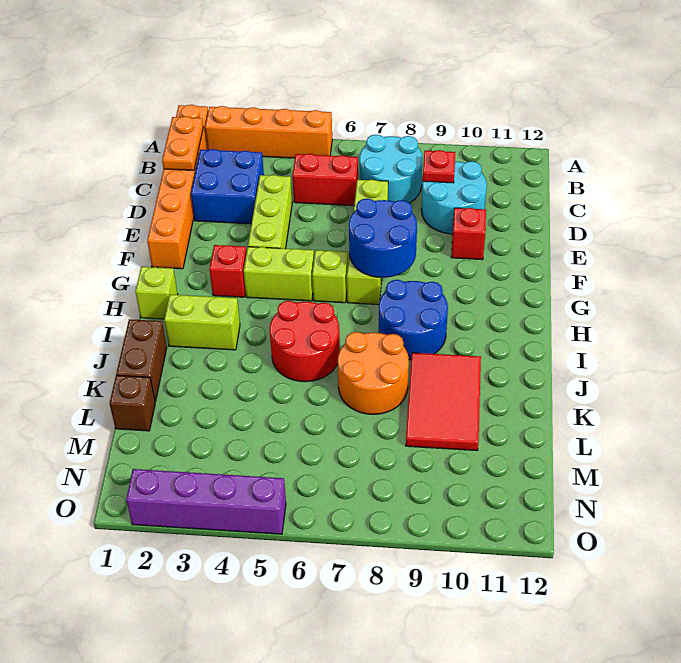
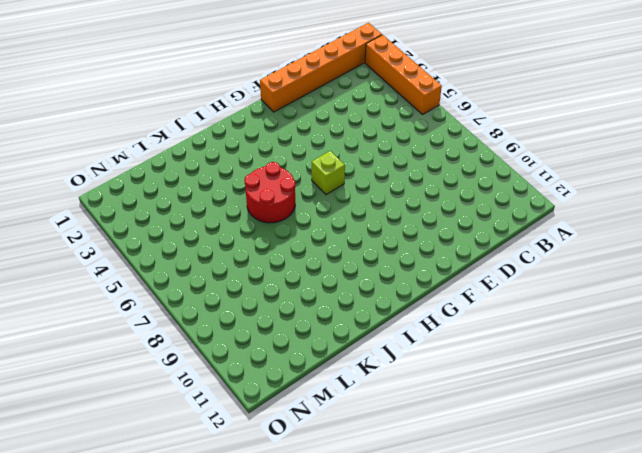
none -> cyan round brick B7:C8 level 1
none -> blue brick C2:D3 level 1
none -> red brick C5:C6 level 1

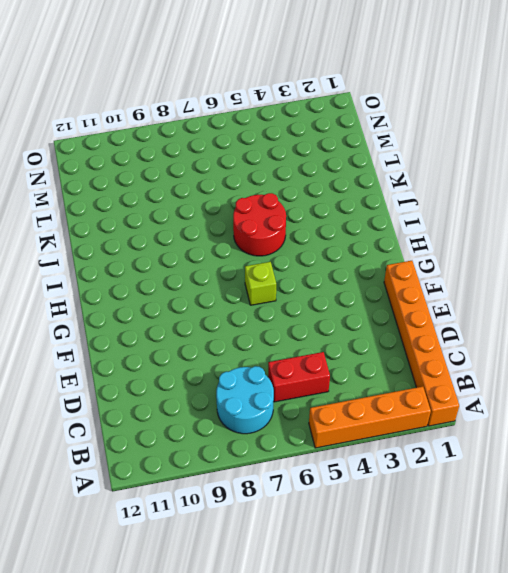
none -> blue brick C2:D3 level 1
none -> cyan round brick C9:D10 level 1
none -> lime brick D4:F4 level 1

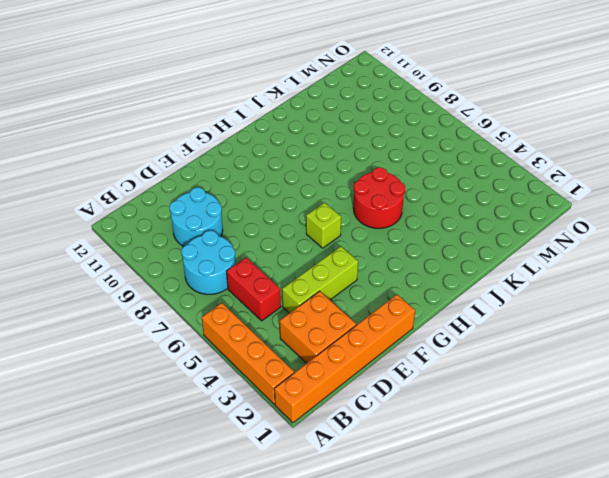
orange brick C2:D3 level 1 -> blue brick C2:D3 level 1
none -> lime brick D7:G7 level 1
none -> red brick E10 level 1
none -> red brick G3 level 1

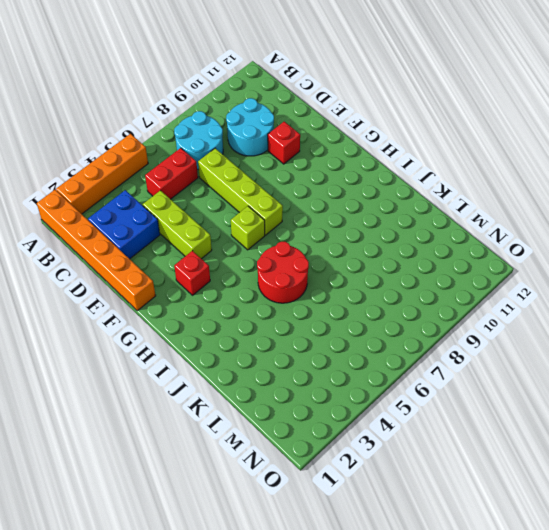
none -> lime brick G4:G5 level 1
none -> lime brick H1 level 1
none -> blue round brick H8:I9 level 1

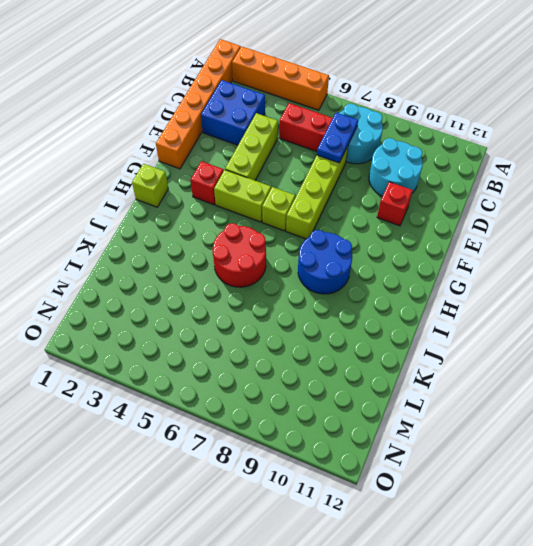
blue plate C7:D7 level 2 -> none
none -> lime brick I2:I3 level 1
none -> brown brick J1:K1 level 1
none -> orange round brick J7:K8 level 1

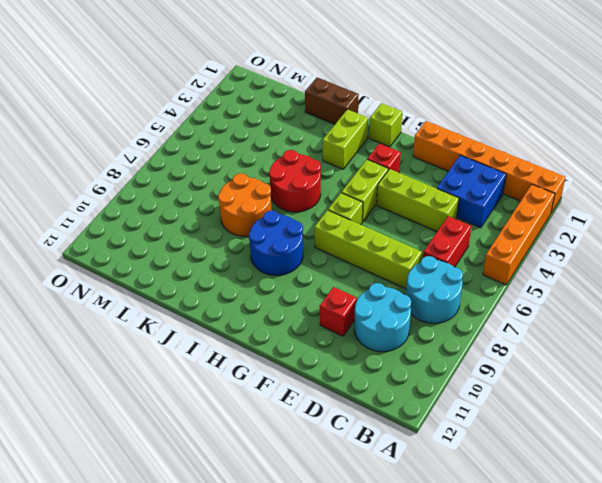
none -> red tile J9:L10 level 1
none -> brown brick L1 level 1
none -> purple brick O2:O5 level 1

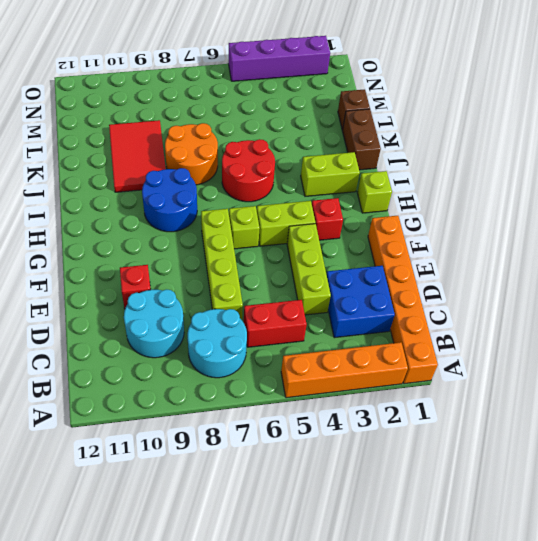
none -> orange plate B1:C1 level 2
none -> red plate C9 level 2
none -> blue round brick F7:G8 level 2

